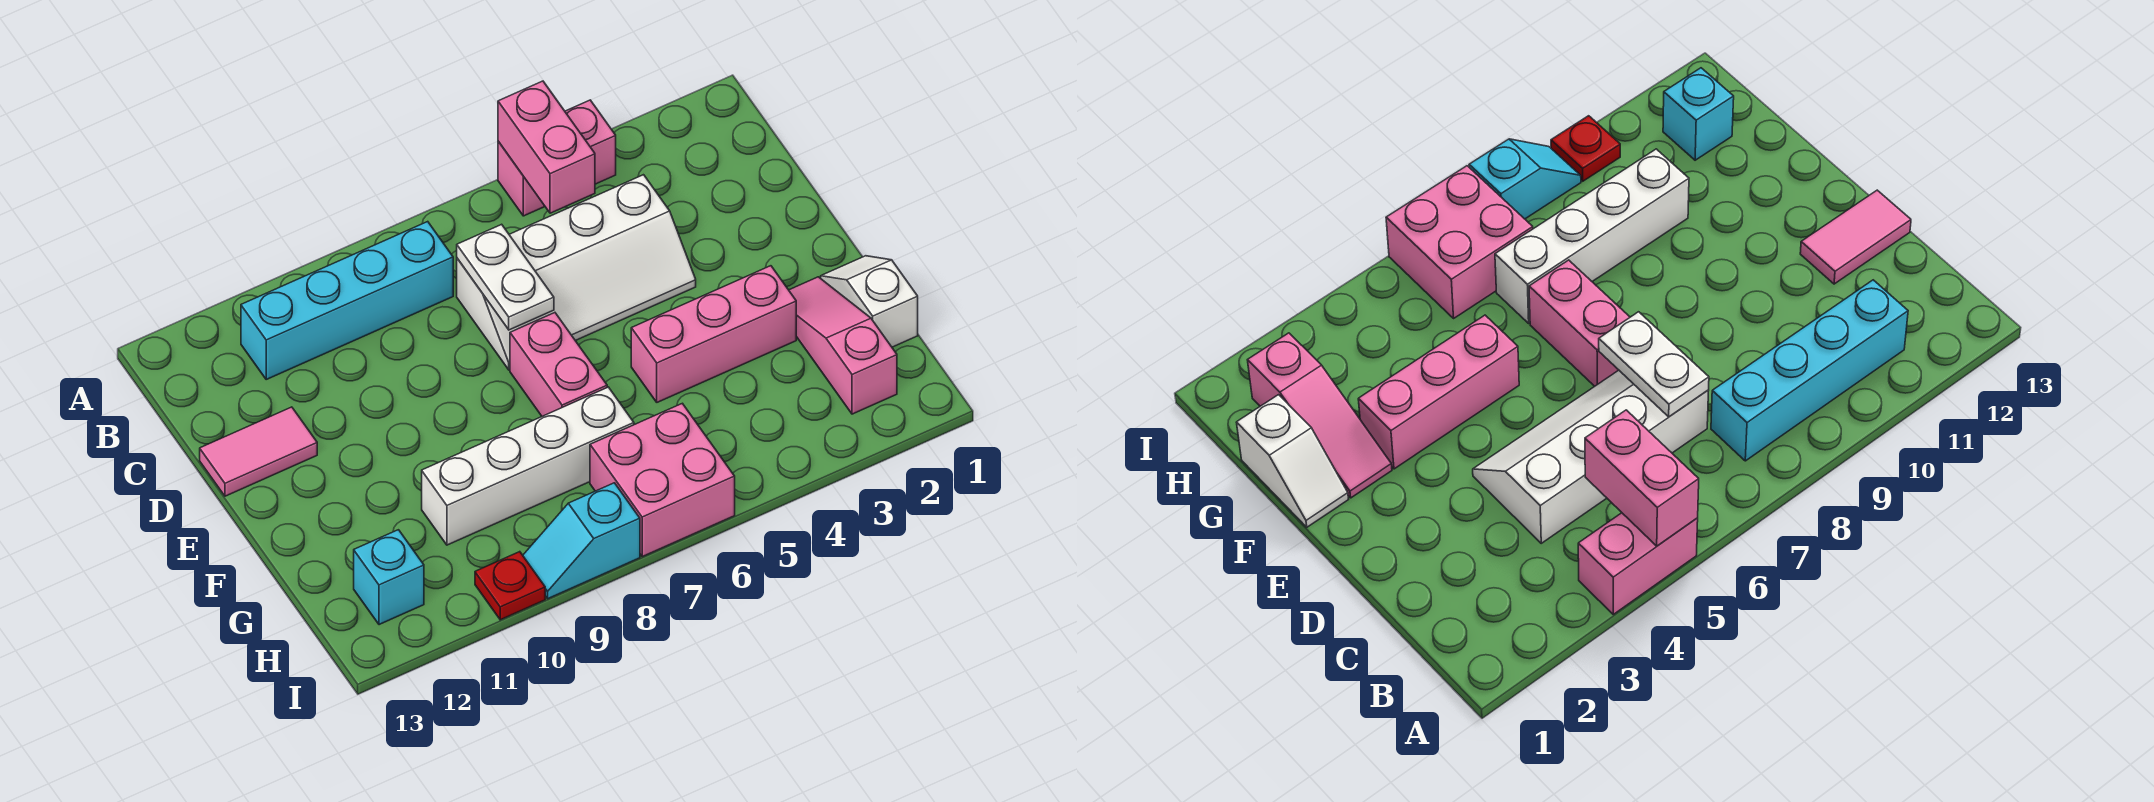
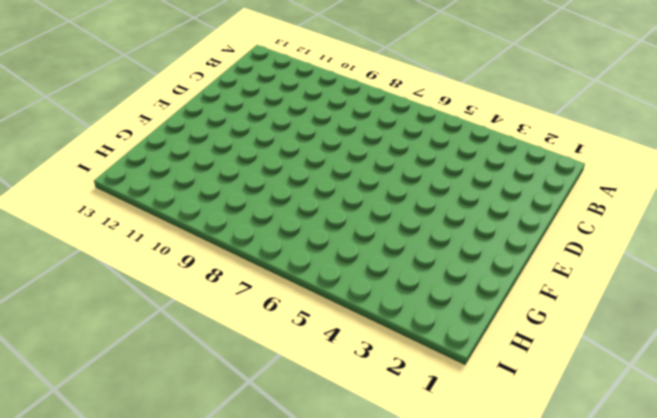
none -> pink brick A4:A5 level 1
none -> cyan brick B8:B11 level 1
none -> white slope C4:D7 level 1 top C

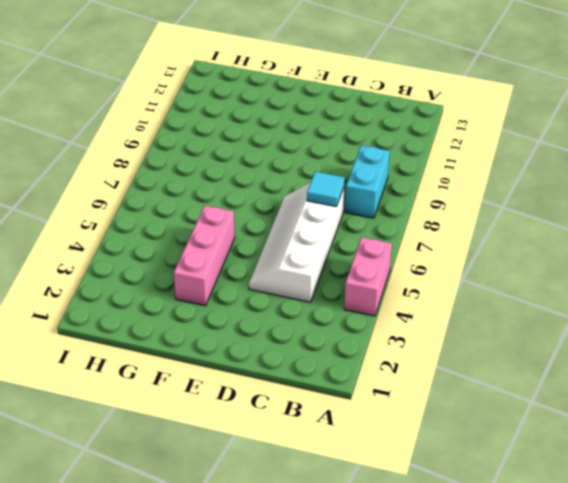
cyan brick B8:B9 level 1 -> cyan brick B8:B11 level 1
cyan tile C7 level 2 -> white plate C7:D7 level 2
none -> pink tile D12:D13 level 1
none -> pink brick E7:F7 level 1
none -> white slope F1:G1 level 1 top G

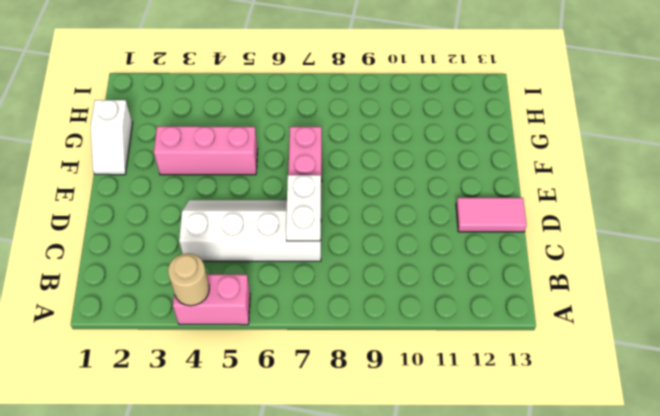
tan round brick A4 level 2 -> none
none -> cyan brick B8:B11 level 1
none -> pink slope F2:H2 level 1 top H
none -> white brick G7:G10 level 1

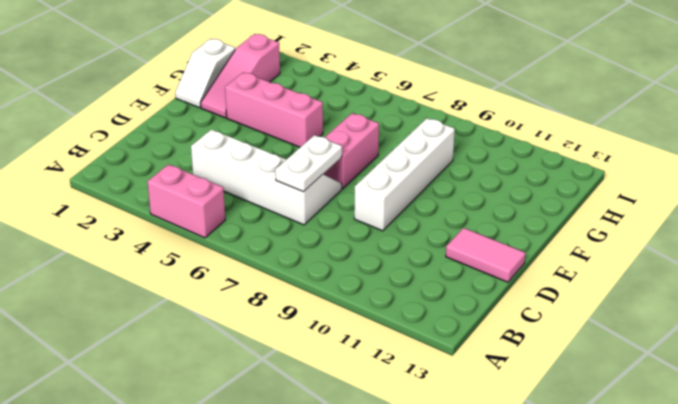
white brick D9:G9 level 1 -> white brick G7:G10 level 1
none -> cyan brick B8:B11 level 1
none -> pink brick H6:I7 level 1
none -> cyan brick H12 level 1

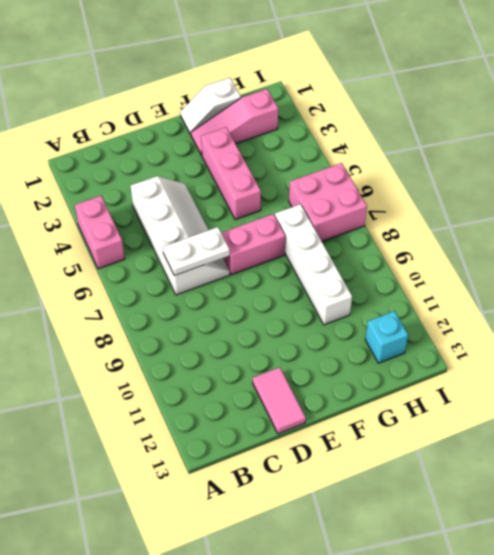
none -> cyan brick B8:B11 level 1
none -> cyan slope I8:I9 level 1 top 8
none -> red plate I10 level 1

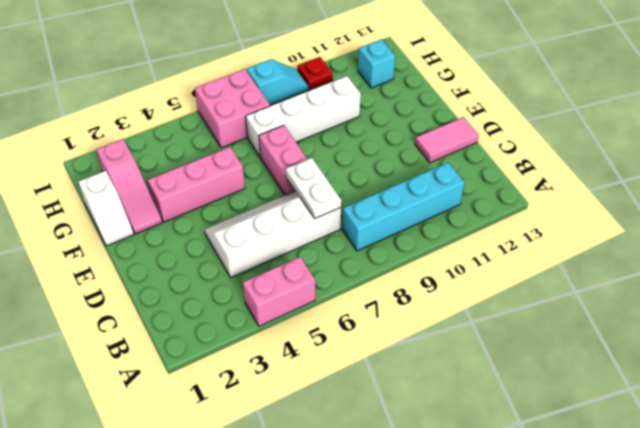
none -> pink brick A5:B5 level 2

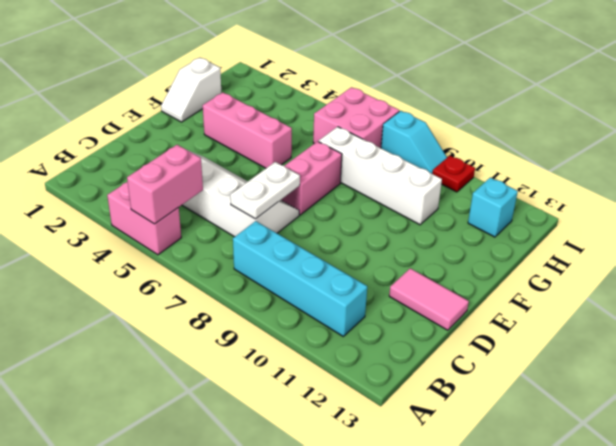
none -> pink slope F2:H2 level 1 top H

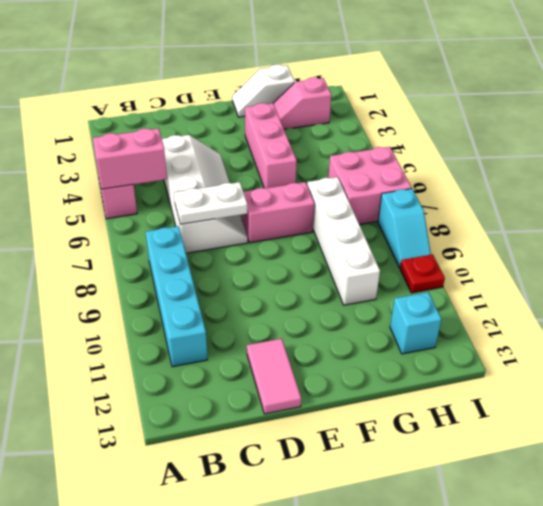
pink slope G2:H2 level 1 top H -> pink slope F2:H2 level 1 top H

